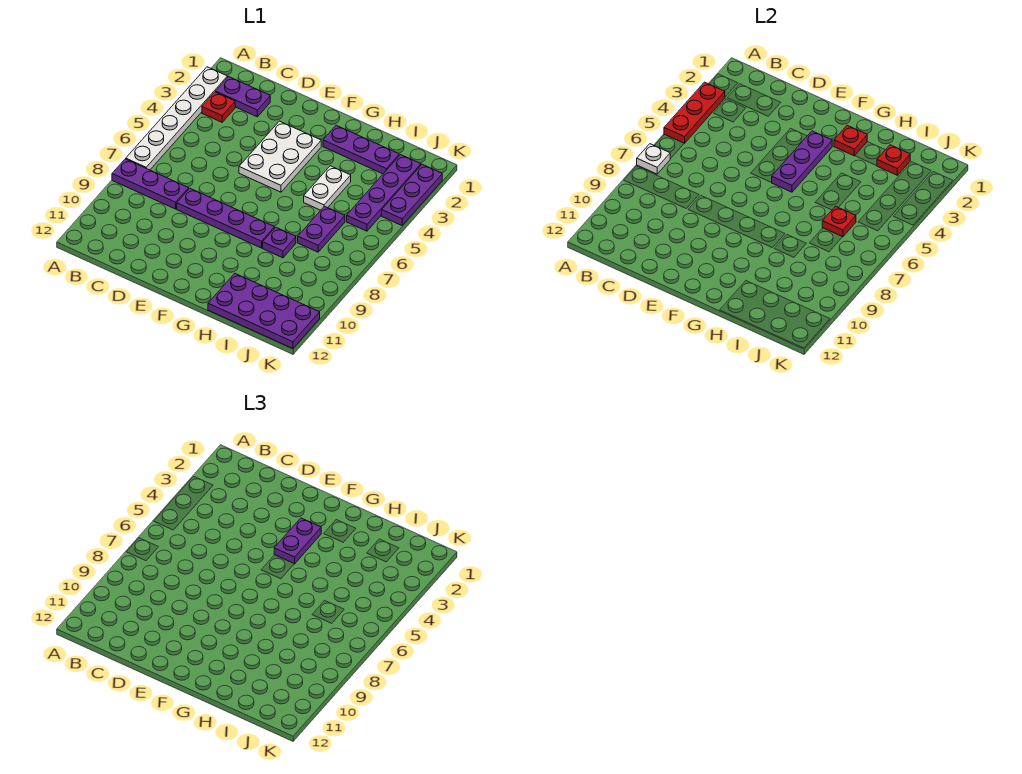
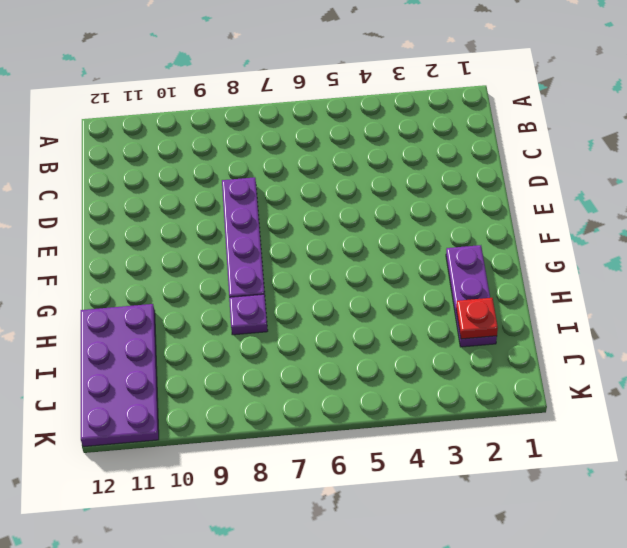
none -> white plate A2:A7 level 1
none -> purple plate A8:C8 level 1
none -> purple plate B2:C2 level 1

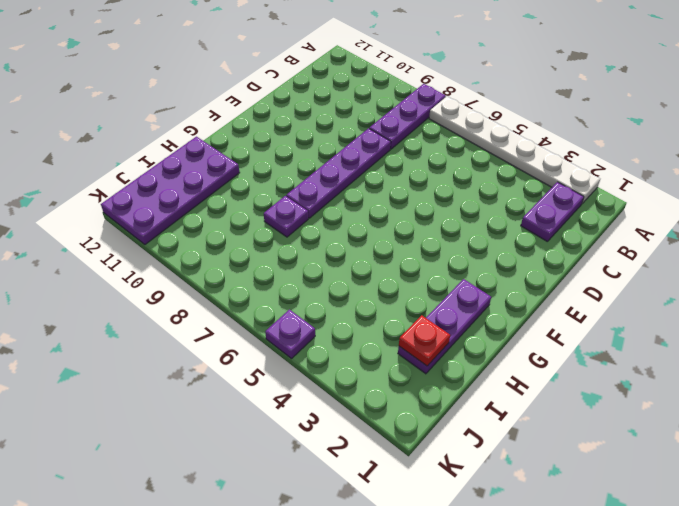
purple plate K5 level 1 -> none
none -> red plate B3 level 1
none -> white plate E3:F5 level 1
none -> white plate H4:H5 level 1

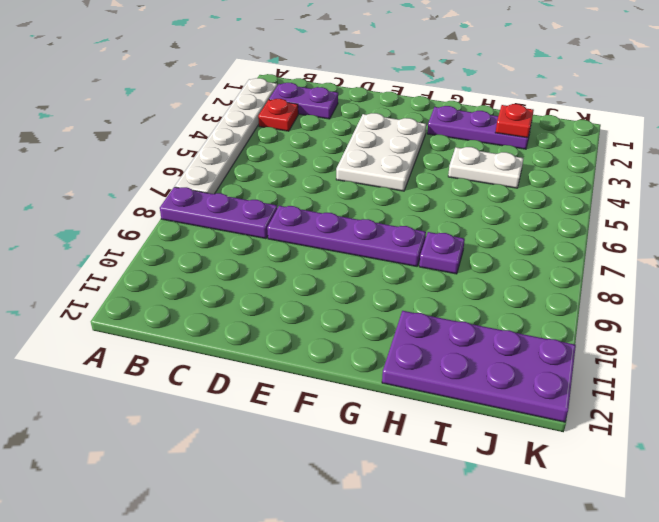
white plate H4:I4 level 1 -> white plate H4:H5 level 1
none -> purple plate I6:I7 level 1
none -> purple plate J2:J5 level 1
none -> purple plate K2:K4 level 1

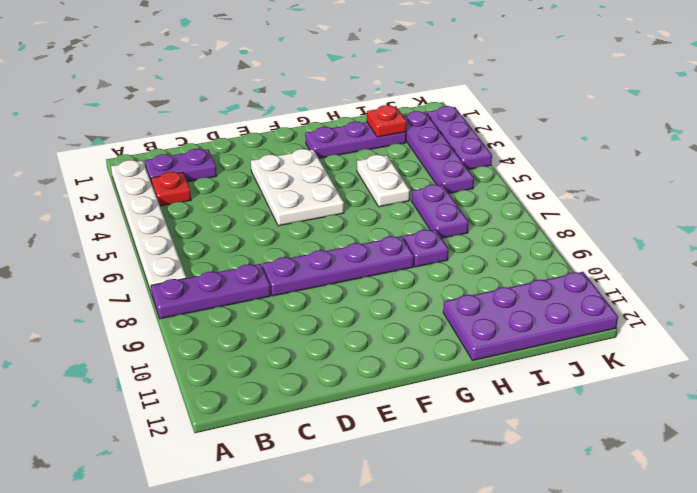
none -> red plate A3:A5 level 2
none -> white plate A7 level 2
none -> purple plate F3:F5 level 2

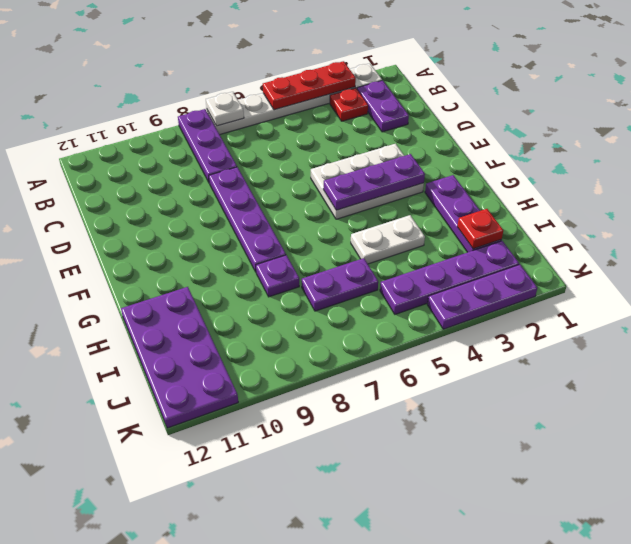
none -> red plate G2 level 2
none -> red plate I6 level 2
none -> purple plate F3:F4 level 3

